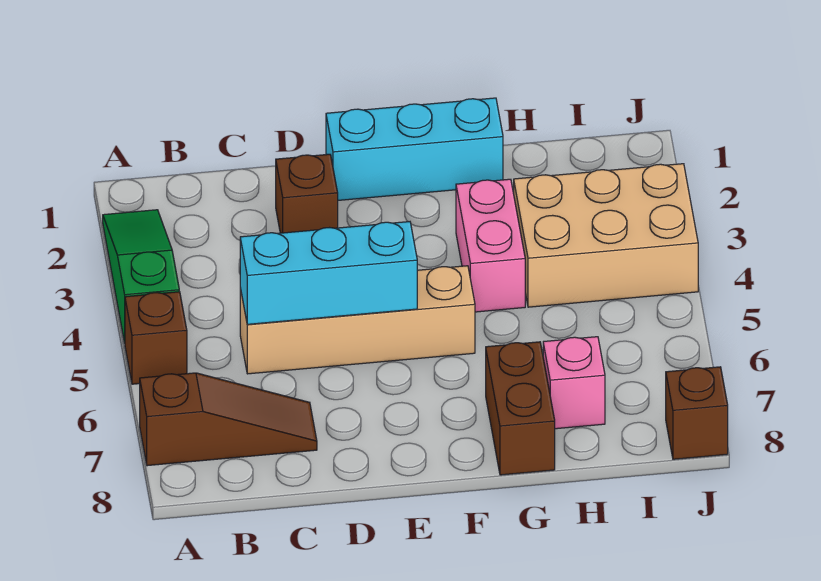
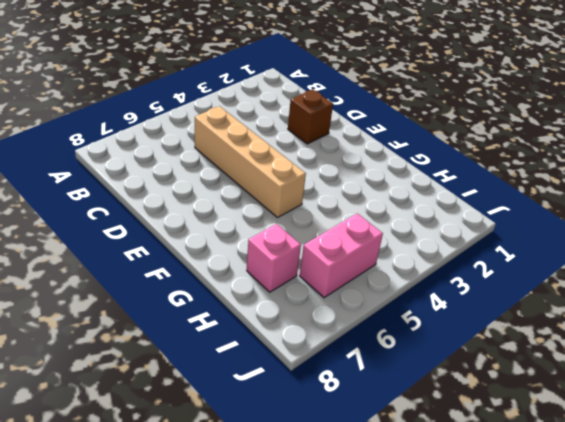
pink brick I5:I6 level 1 -> pink brick G3:G4 level 1
none -> green slope A2:A4 level 1 top 4
none -> brown brick A5 level 1
none -> brown slope A7:C7 level 1 top A

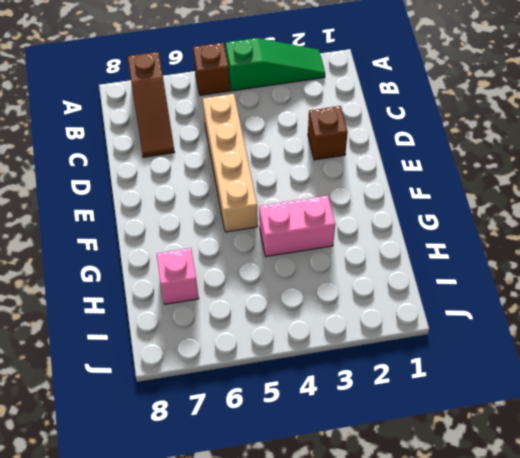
none -> cyan brick E1:G1 level 1
none -> brown brick G7:G8 level 1
none -> tan brick H3:J4 level 1

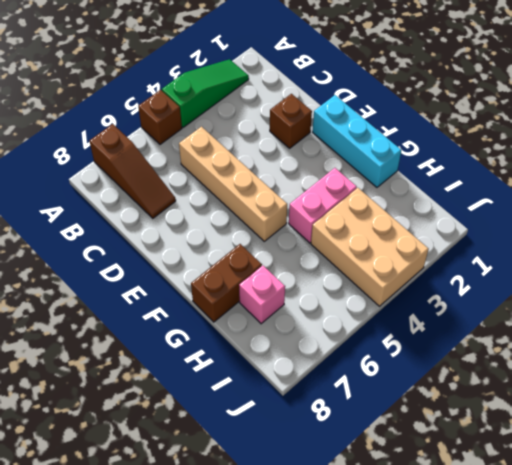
none -> brown brick J8 level 1
none -> cyan brick C5:E5 level 2

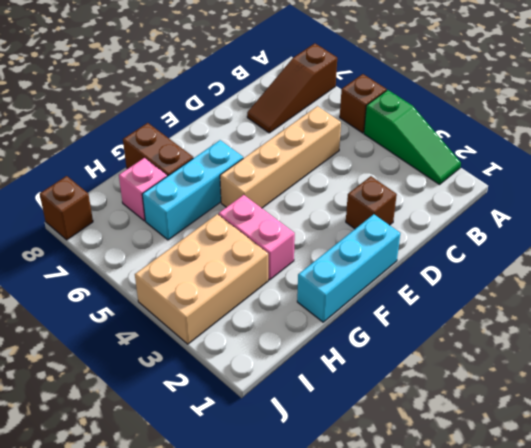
cyan brick F6:H6 level 1 -> cyan brick C5:E5 level 2

